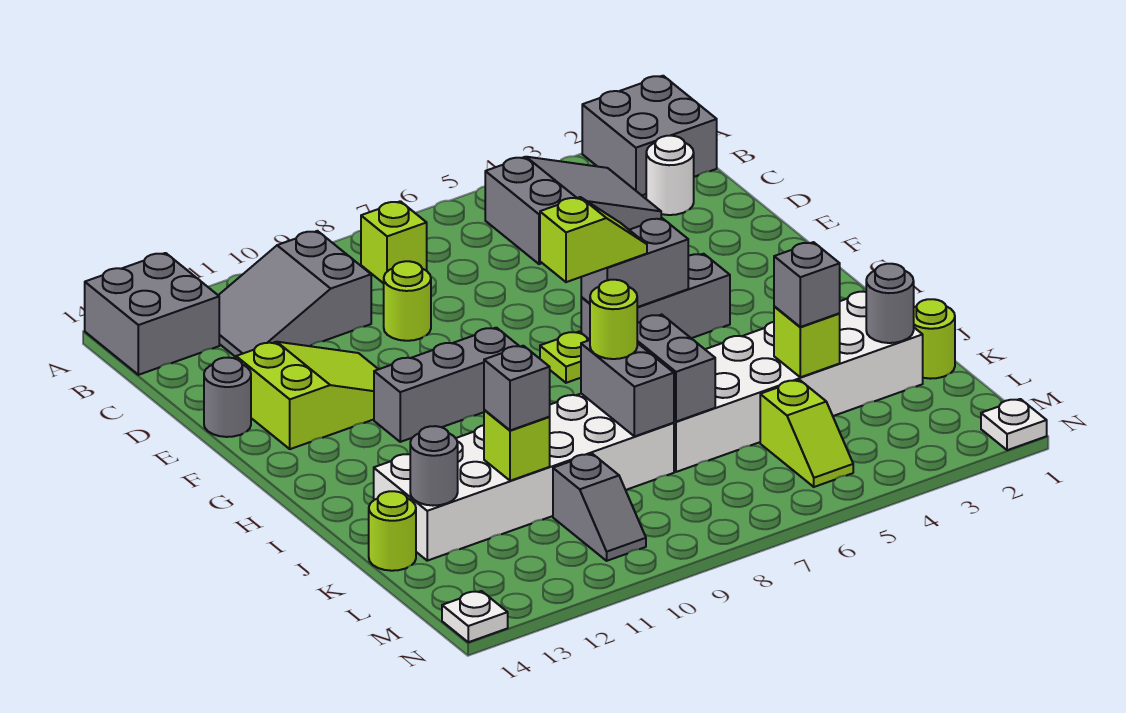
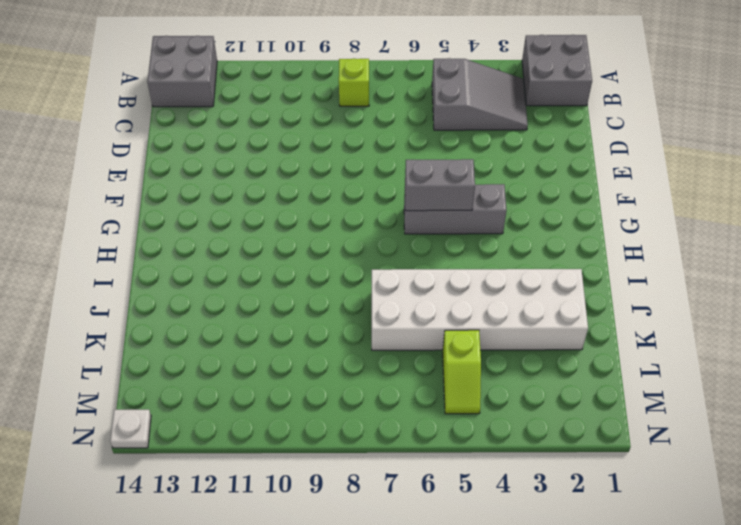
none -> grey slope B10:C12 level 1 top 10
none -> white round brick C2 level 1
none -> lime round brick D9 level 1
none -> lime slope E11:F13 level 1 top 13

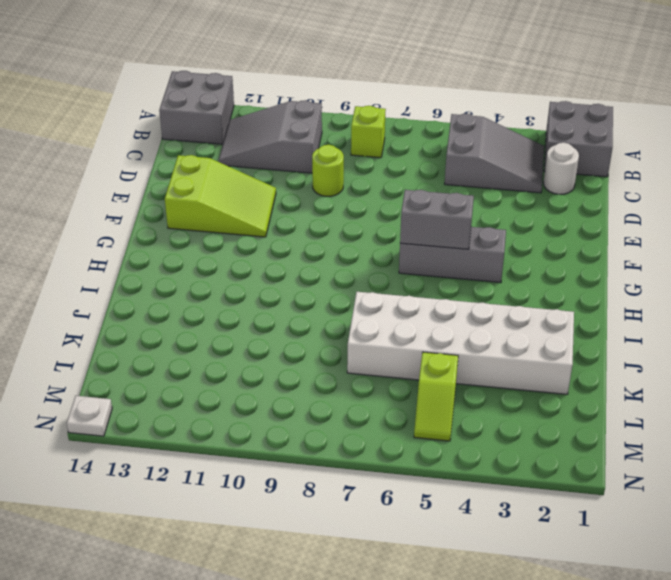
none -> grey round brick E14 level 1
none -> lime plate G7 level 1
none -> grey brick G9:G11 level 1
none -> white brick J8:K13 level 1

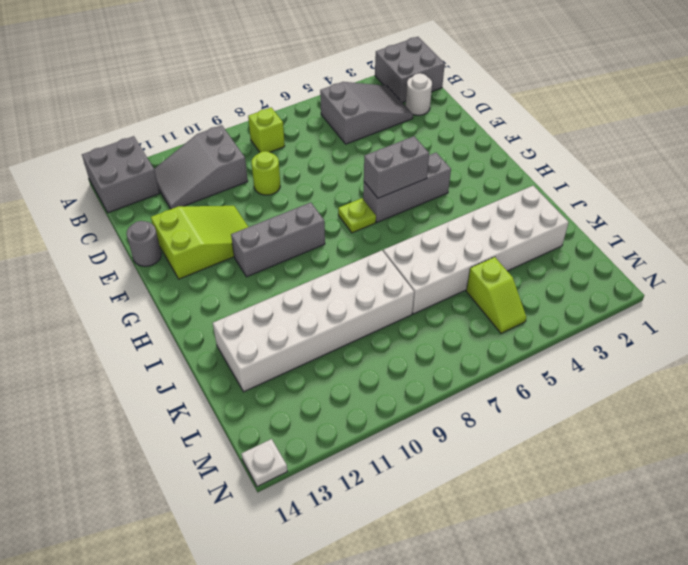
none -> lime round brick K1 level 1
none -> lime round brick K14 level 1
none -> grey slope L10:M10 level 1 top L
none -> white plate N1 level 1

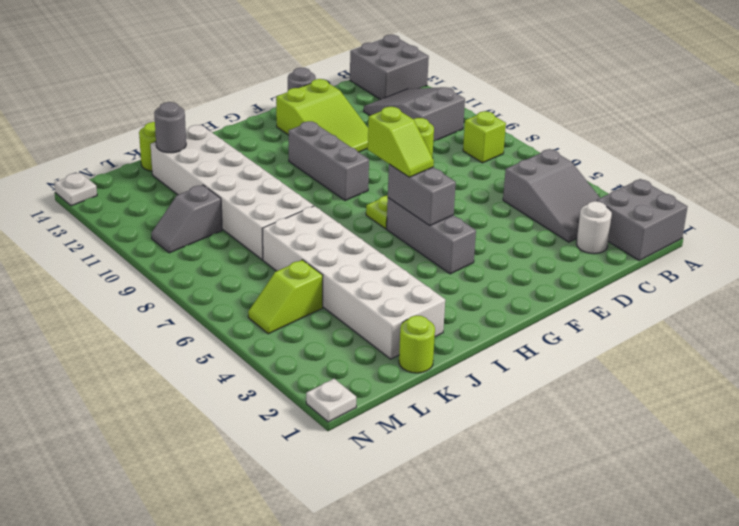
none -> grey brick J7:K7 level 2
none -> grey brick J8:K8 level 2
none -> grey round brick K2 level 2
none -> lime brick K4 level 2

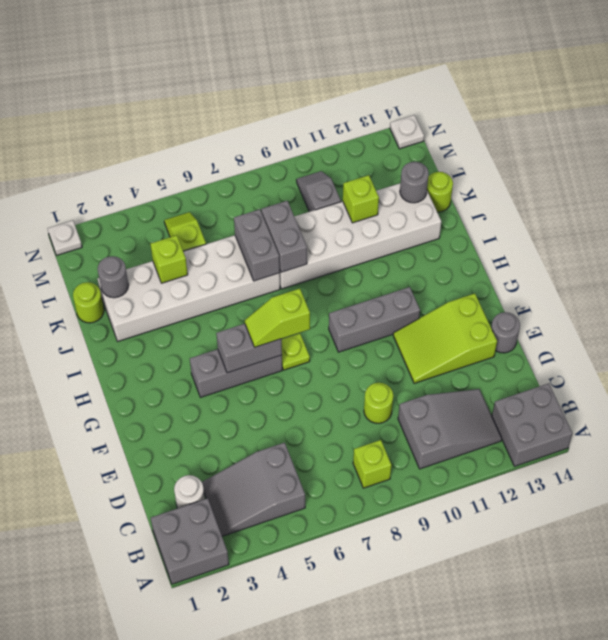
none -> lime round brick J8 level 3
none -> grey brick K4 level 3
none -> grey brick K11 level 3

